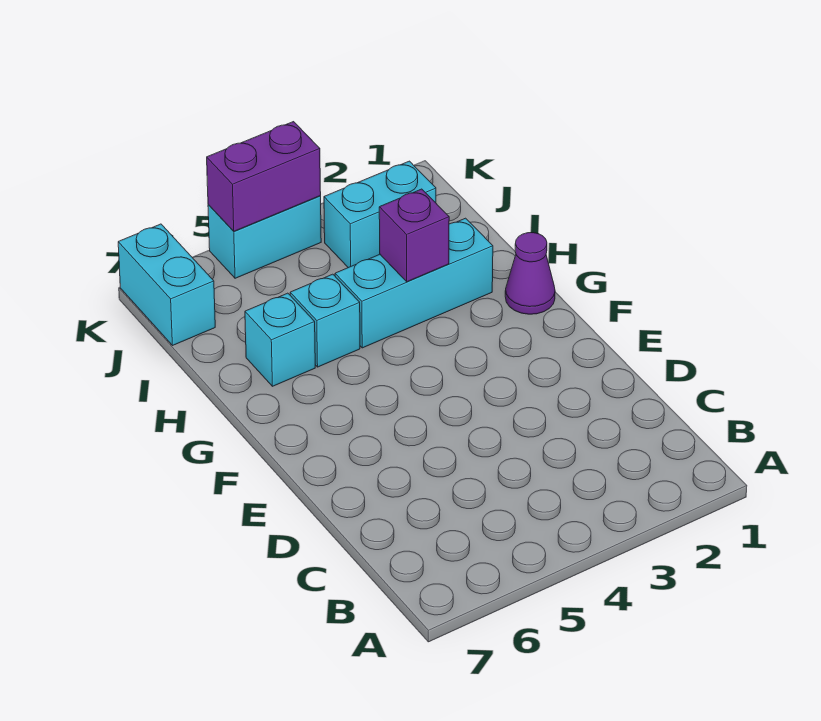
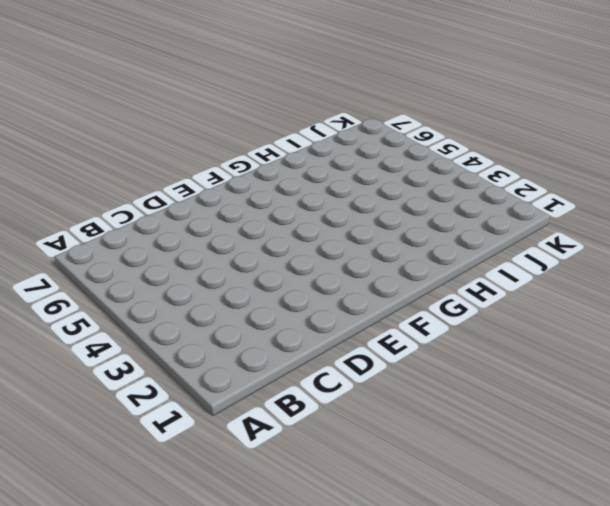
none -> purple cone G1 level 1
none -> cyan brick H2:H4 level 1

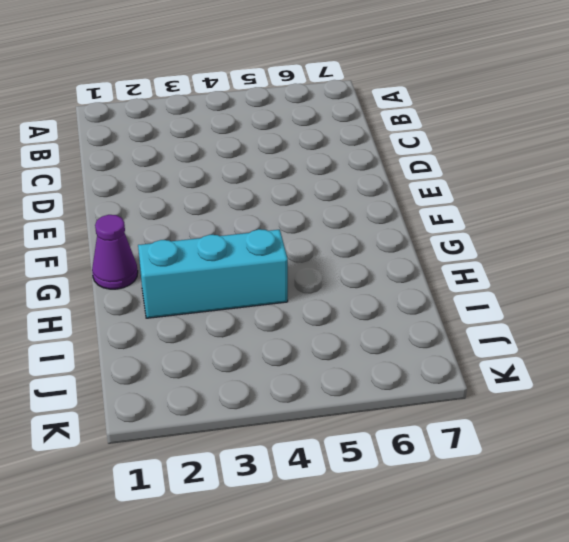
none -> cyan brick H5 level 1
none -> cyan brick H6 level 1

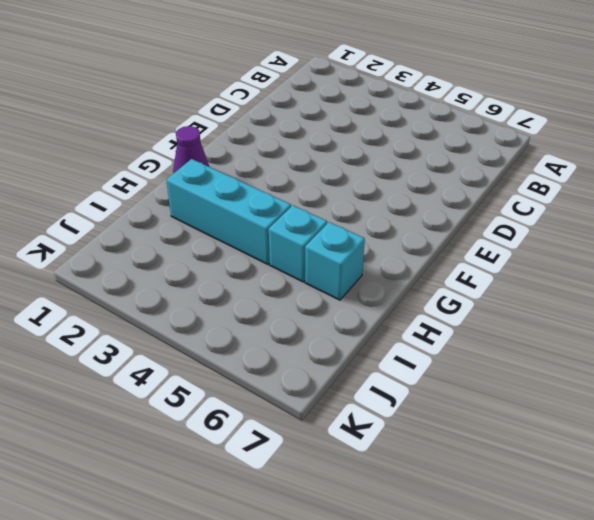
none -> cyan brick J2:J3 level 1
none -> cyan brick J7:K7 level 1

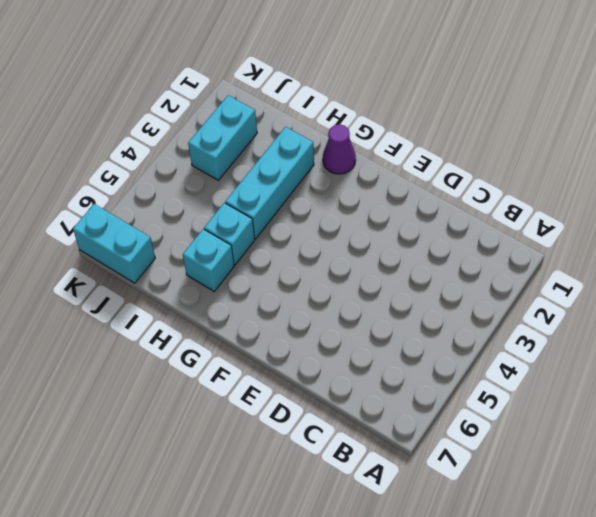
none -> cyan brick K4:K5 level 1
none -> purple brick H3 level 2

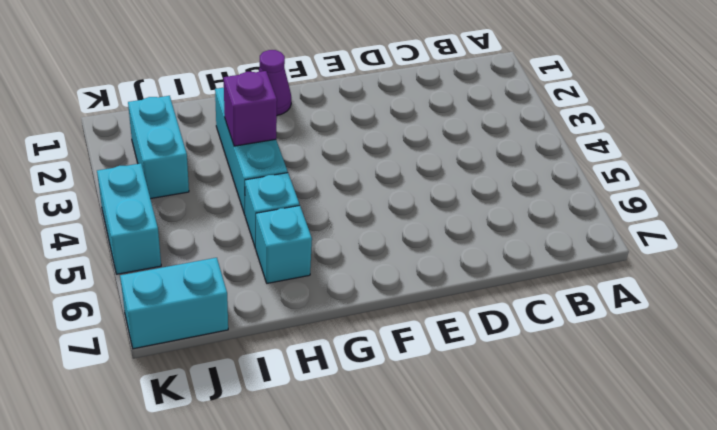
none -> purple brick K4:K5 level 2

